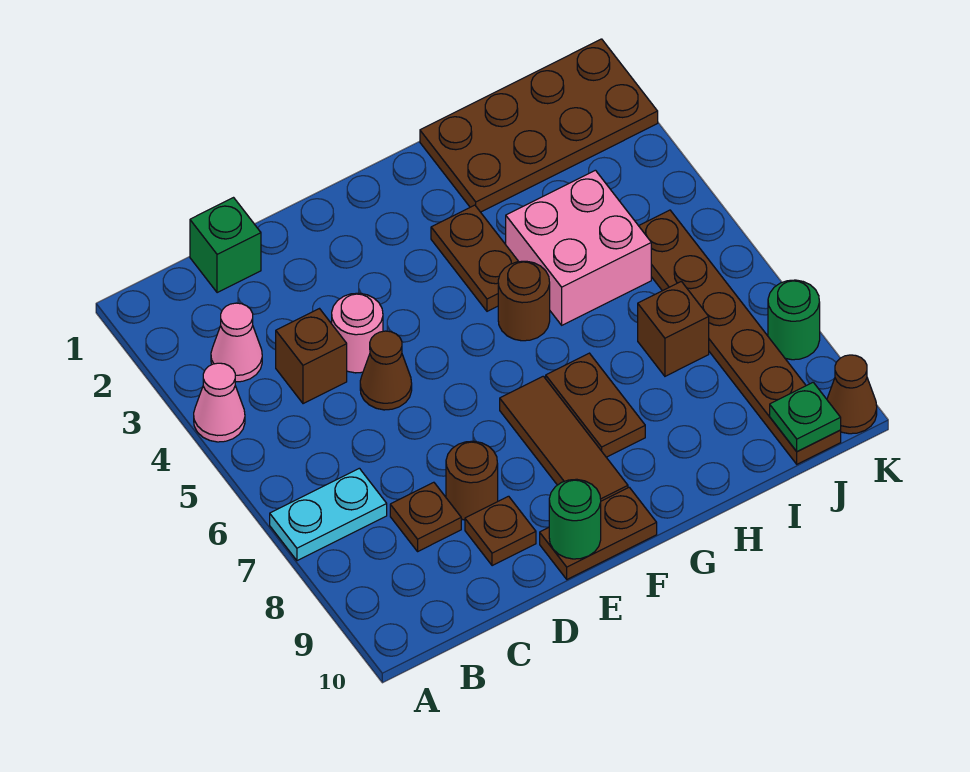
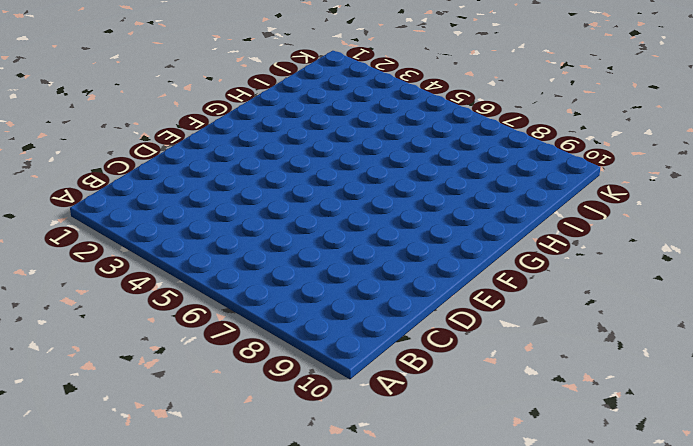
none -> pink cone A4 level 1
none -> cyan plate A7:B7 level 1
none -> pink cone B3 level 1

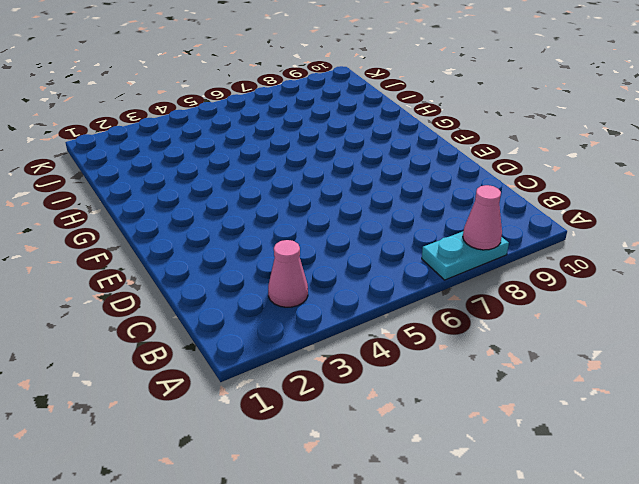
cyan plate A7:A8 level 1 -> cyan plate A7:B7 level 1
pink cone A8 level 2 -> pink cone A4 level 1
none -> green brick C1 level 1
none -> brown brick C4 level 1
none -> brown plate C8 level 1

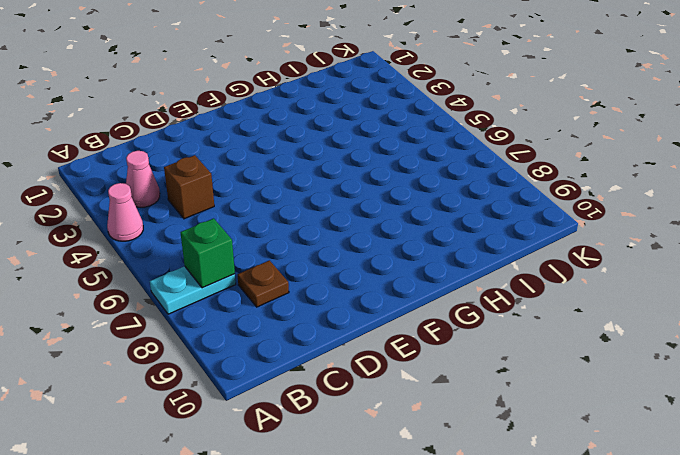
green brick B7 level 2 -> green brick C1 level 1
none -> pink round brick D4 level 1
none -> brown cone D5 level 1
none -> brown round brick D8 level 1

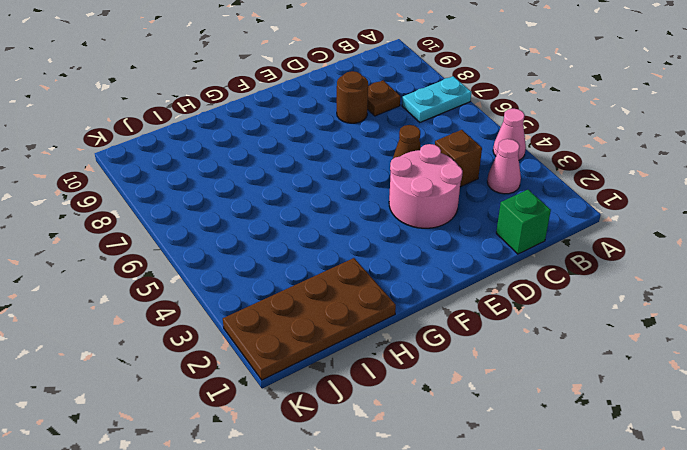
pink round brick D3:E4 level 1 -> pink round brick D4 level 1
none -> brown plate D9 level 1
none -> brown plate E10:F10 level 1
none -> brown tile F7:F9 level 1

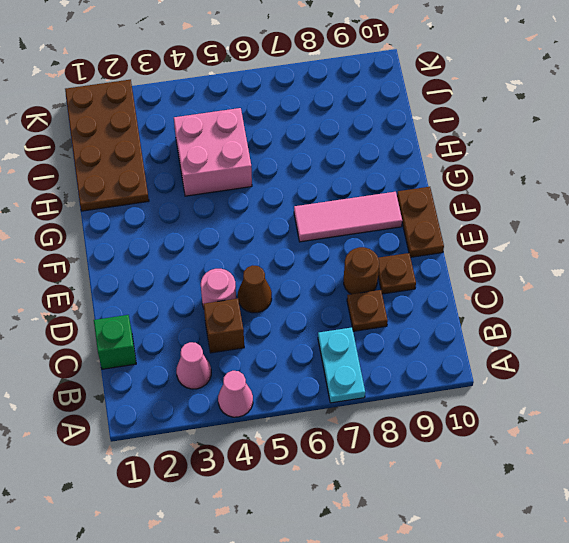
pink tile F7:F9 level 1 -> brown tile F7:F9 level 1
none -> brown plate G3:G4 level 1
none -> brown round brick G5 level 1
none -> brown plate G7:G8 level 1

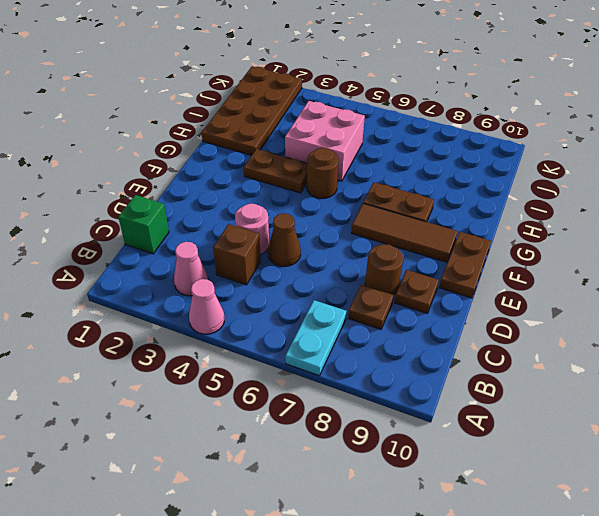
none -> brown brick I7 level 1
none -> brown plate J5:J10 level 1
none -> green round brick K8 level 1

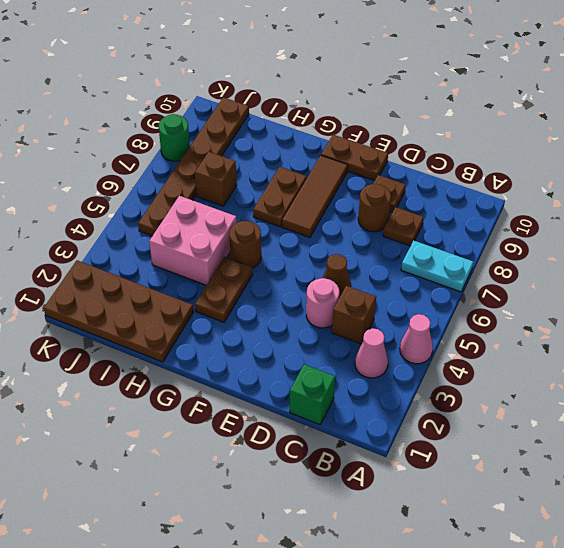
none -> brown cone K10 level 1
none -> green round brick E10 level 2
none -> green plate J10 level 2

